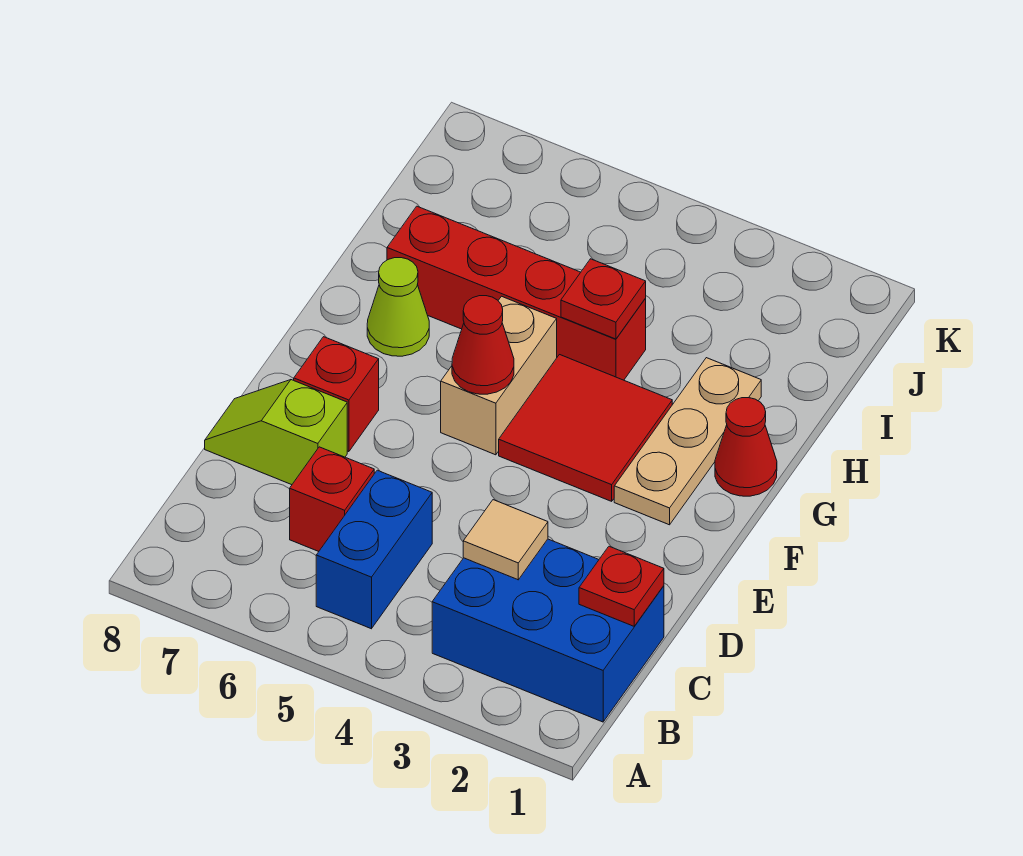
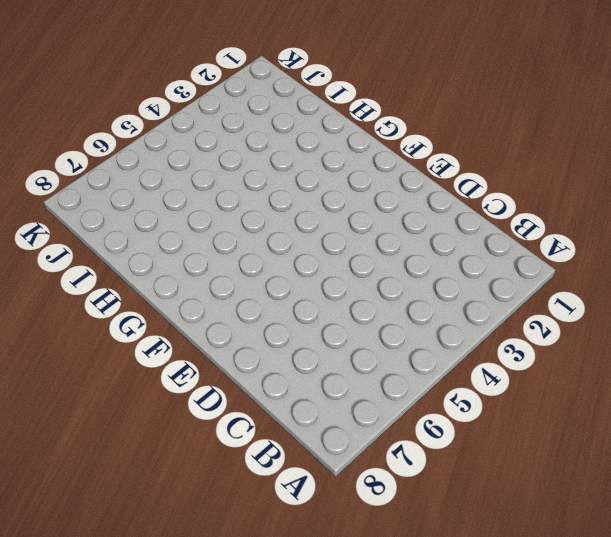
none -> blue brick B1:C3 level 1
none -> blue brick B5:C5 level 1
none -> red brick C6 level 1

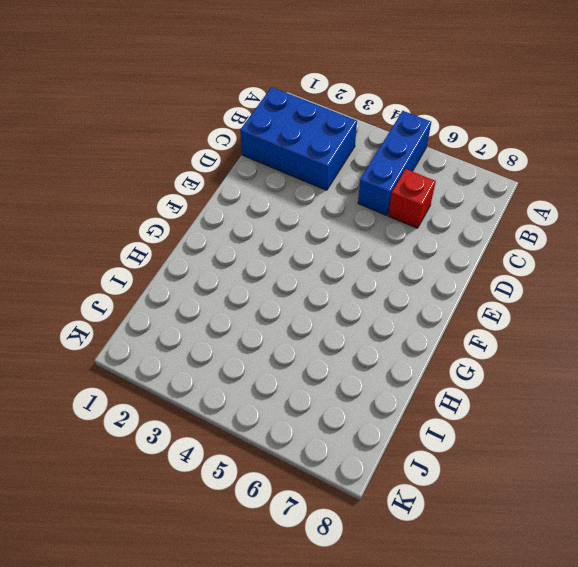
blue brick A5:C5 level 1 -> blue brick B5:C5 level 1
none -> lime slope D7:D8 level 1 top 7
none -> red brick E7 level 1
none -> tan plate F2:H2 level 1

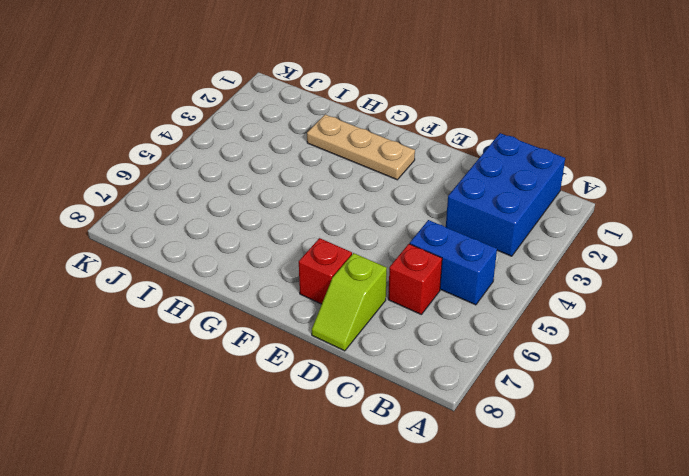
none -> red tile F3:G4 level 1
none -> tan brick F5:G5 level 1
none -> red cone G1 level 1

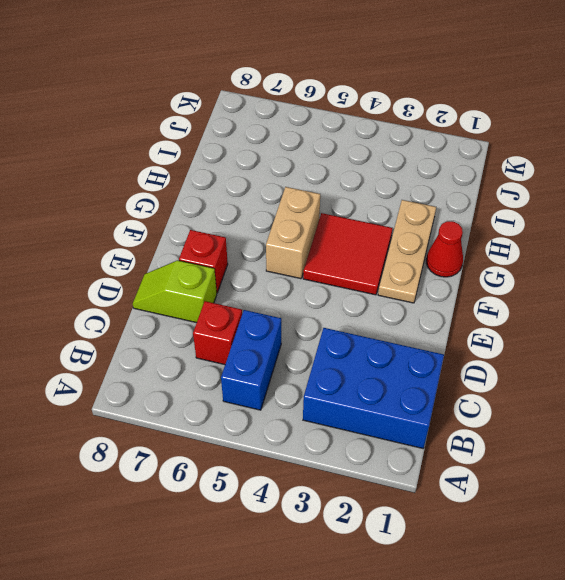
none -> lime cone G7 level 1
none -> red brick H4:H7 level 1
none -> red plate C1 level 2

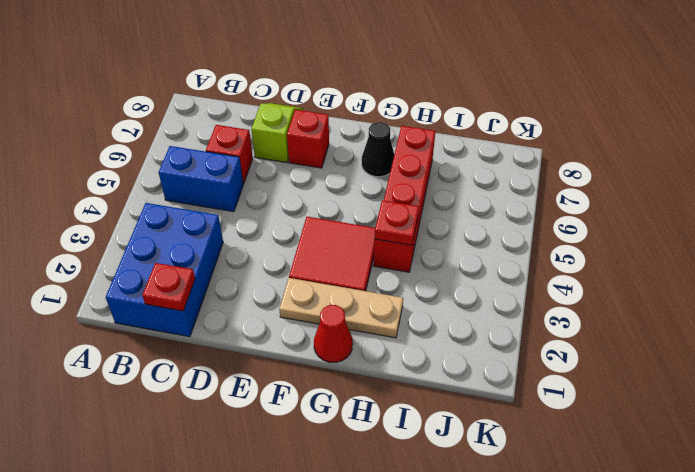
black cone G7 level 1 -> lime cone G7 level 1
none -> tan brick F5:G5 level 1
none -> tan tile C3 level 2
none -> red cone F5 level 2

